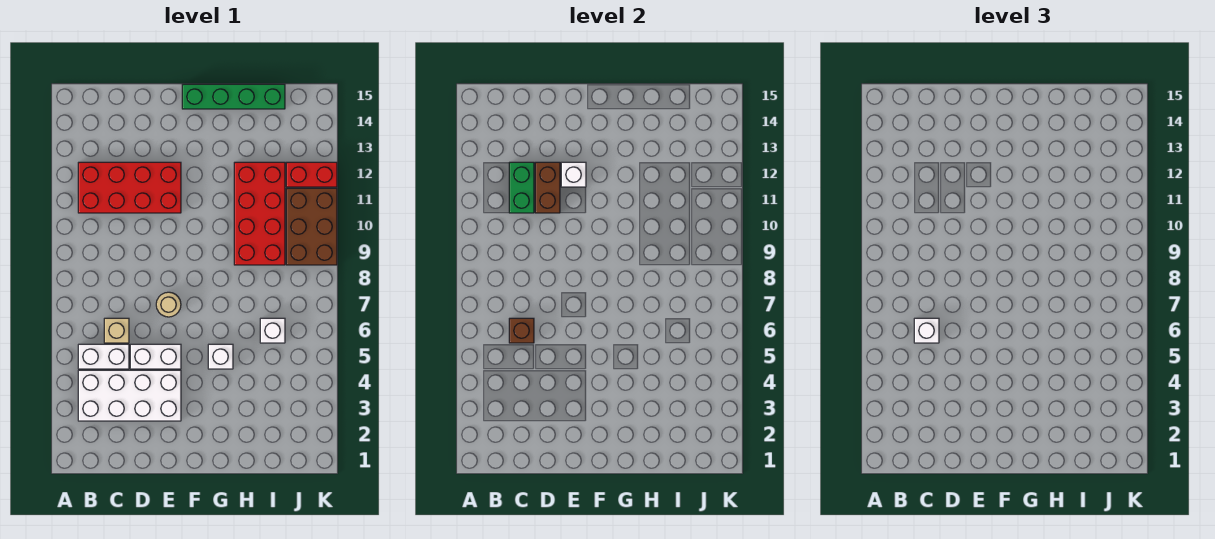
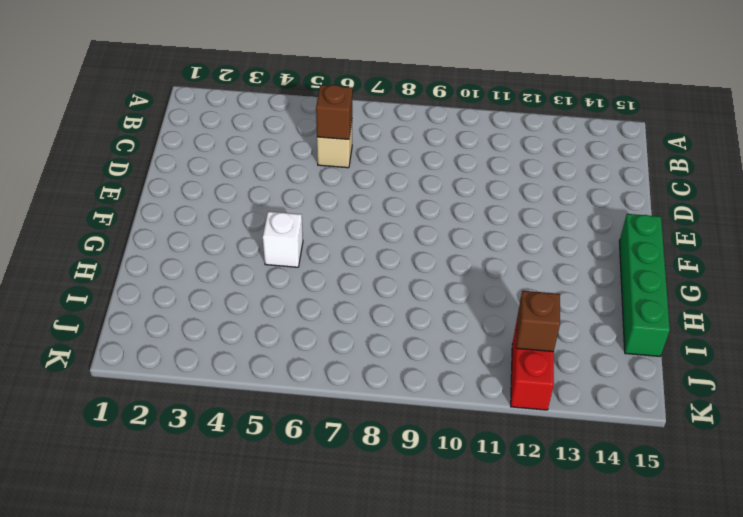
brown brick J12 level 2 -> none
none -> white brick B3:E4 level 1
none -> white brick B5:C5 level 1
none -> red brick B11:E12 level 1

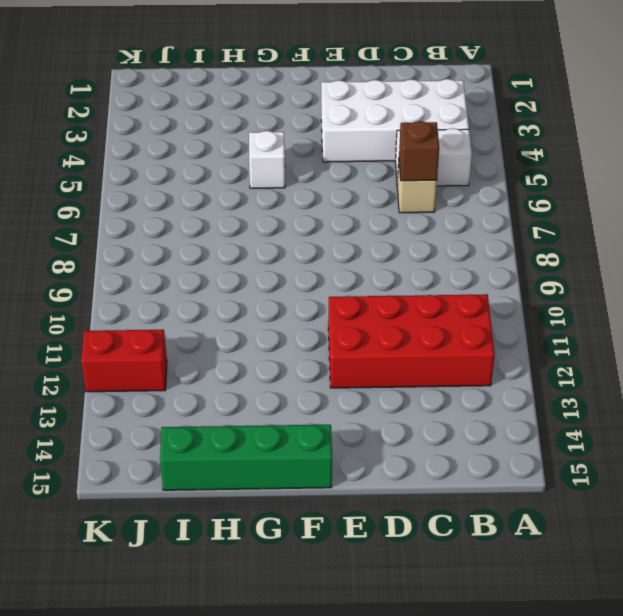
none -> white brick D5:E5 level 1
none -> tan round brick E7 level 1
none -> red brick H9:I12 level 1

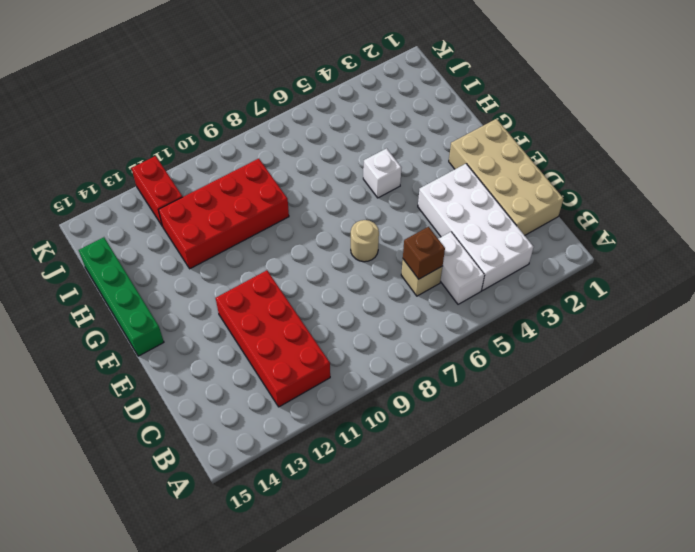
tan brick C1:F2 level 1 -> none
none -> white brick D5:E5 level 1
none -> white brick I6 level 1
none -> brown brick J9:K11 level 1

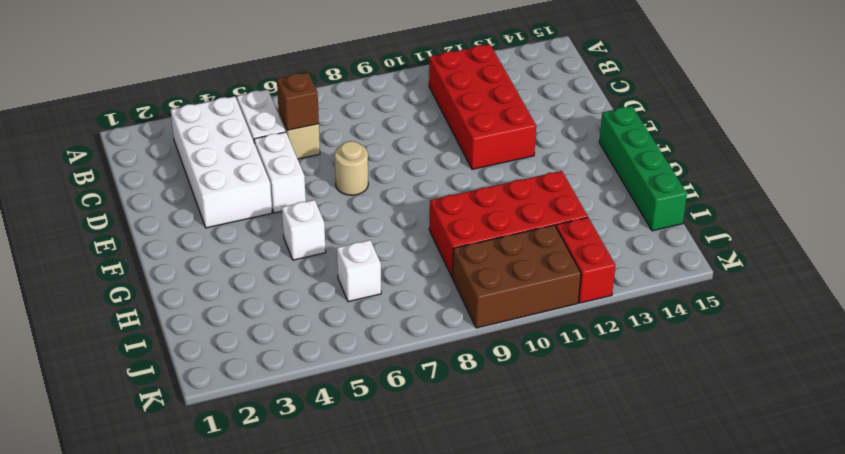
none -> green brick C11:C12 level 2
none -> brown brick D11:D12 level 2
none -> white brick E12 level 2

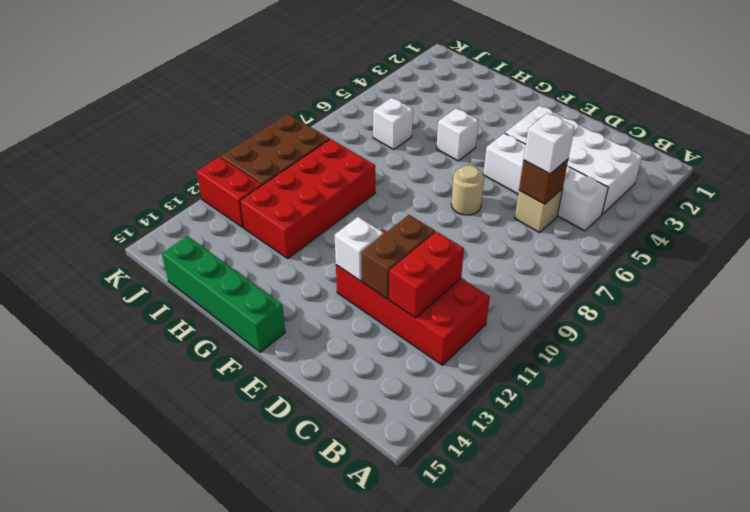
red brick C11:C12 level 2 -> green brick C11:C12 level 2

